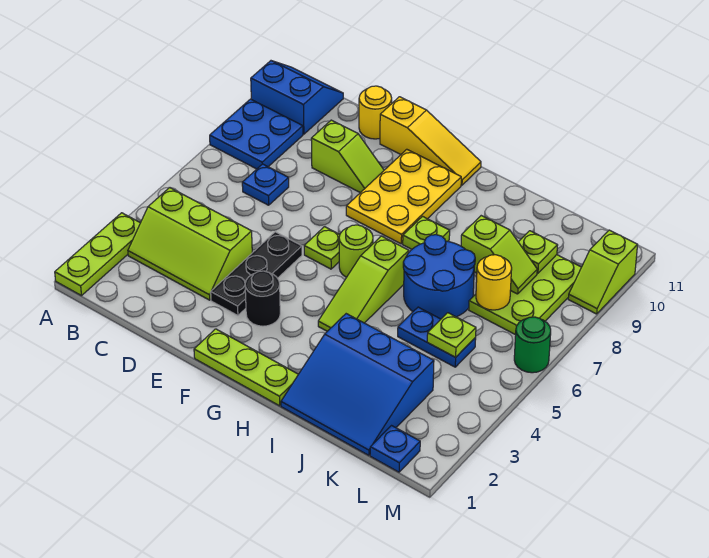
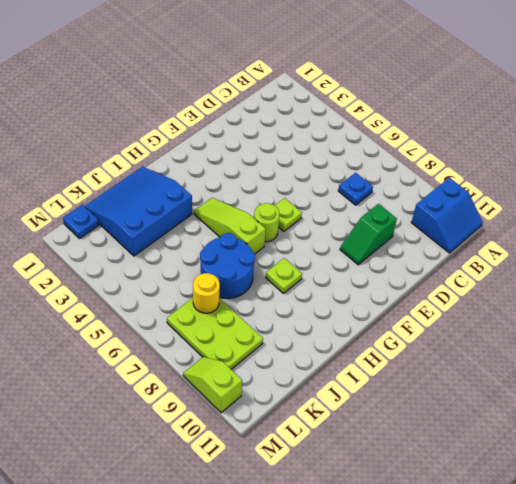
green slope D9:E9 level 1 top D -> lime slope D9:E9 level 1 top D
none -> lime plate A1:A3 level 1
none -> blue plate A8:B9 level 1
none -> lime slope B3:D4 level 1 top 4

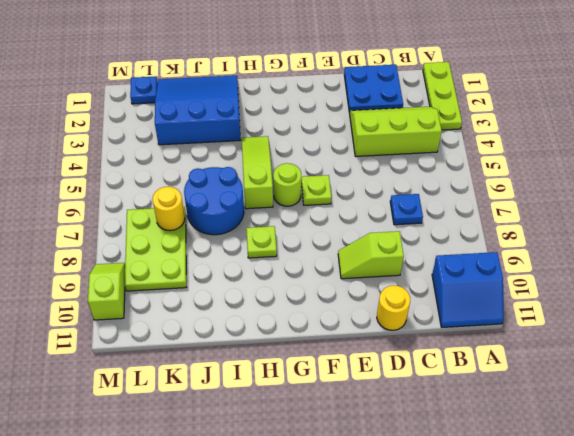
blue plate C1:D2 level 1 -> blue plate A8:B9 level 1
none -> black plate E3:E5 level 1
none -> yellow slope E11:G11 level 1 top E
none -> lime plate F1:H1 level 1

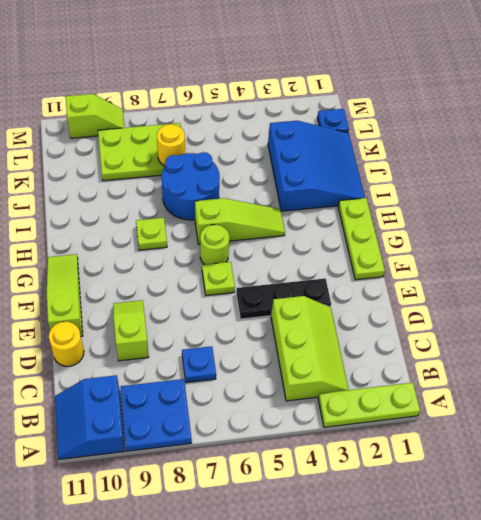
lime slope E11:G11 level 1 top E -> yellow slope E11:G11 level 1 top E
none -> black round brick F3 level 1
none -> yellow plate F8:G10 level 1
none -> blue plate J5:K5 level 1

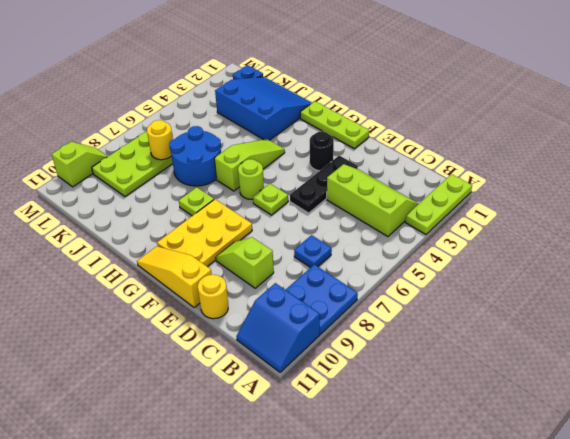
none -> blue plate J5:K5 level 1
none -> green round brick M6 level 1
none -> lime slope J8:K8 level 2 top J

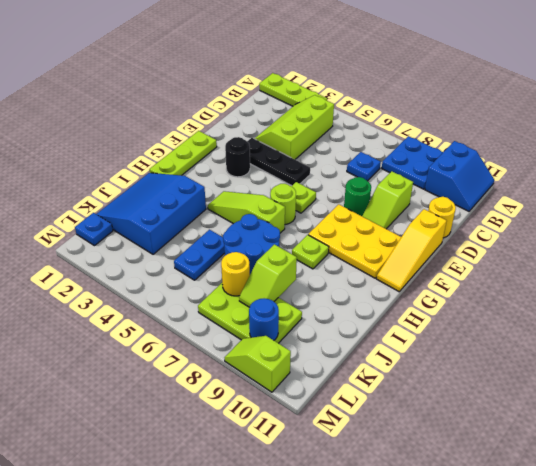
green round brick E8 level 1 -> green round brick M6 level 1
blue round brick L9 level 2 -> none
none -> lime plate K5 level 2
none -> lime plate K9 level 2

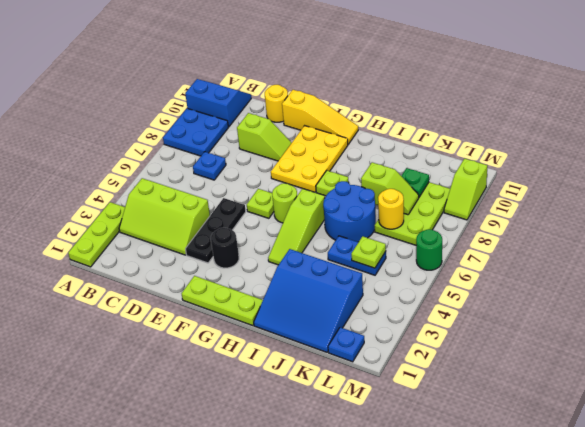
green plate K9 level 2 -> lime plate K9 level 2

